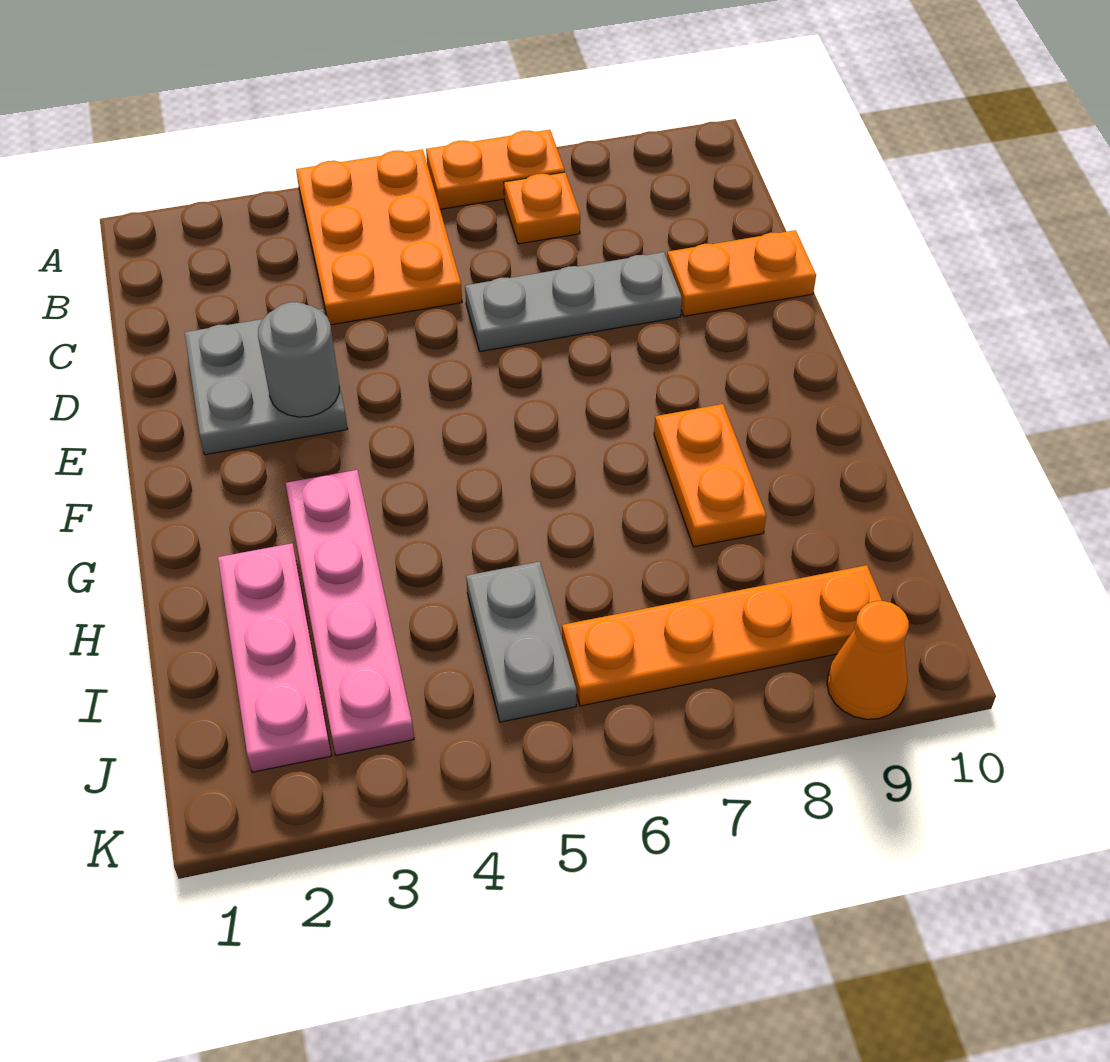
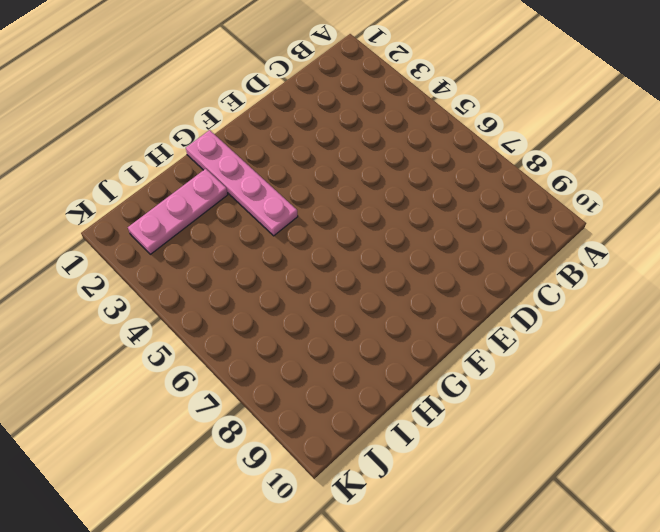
pink plate G1:G4 level 1 -> pink plate G3:J3 level 1
none -> orange plate A4:C5 level 1
none -> orange plate A6:A7 level 1
none -> orange plate B7 level 1

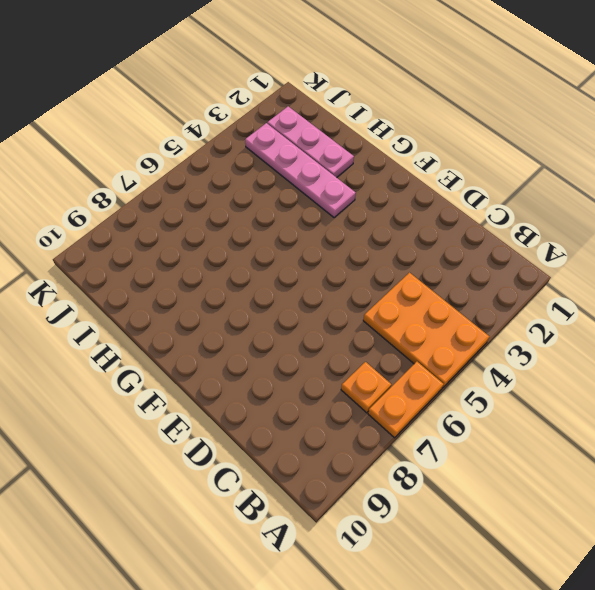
none -> grey plate D2:E3 level 1
none -> grey plate D6:D8 level 1
none -> orange plate D9:D10 level 1

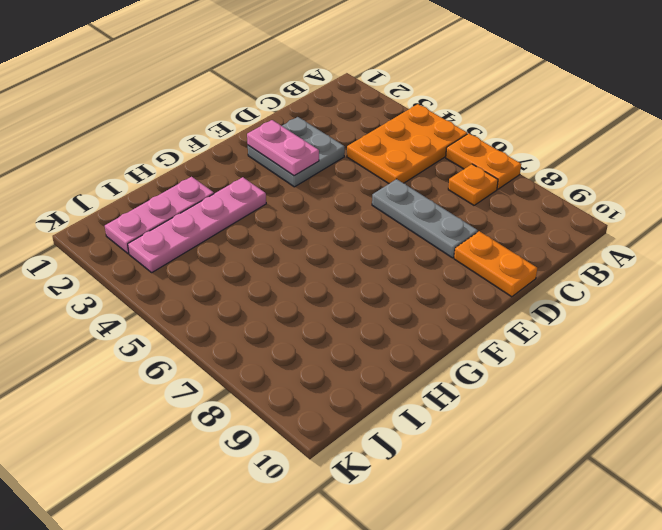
pink plate E2:E3 level 2 -> grey round brick E3 level 2
none -> orange plate G8:H8 level 1
none -> grey plate I5:J5 level 1
none -> orange plate J6:J9 level 1

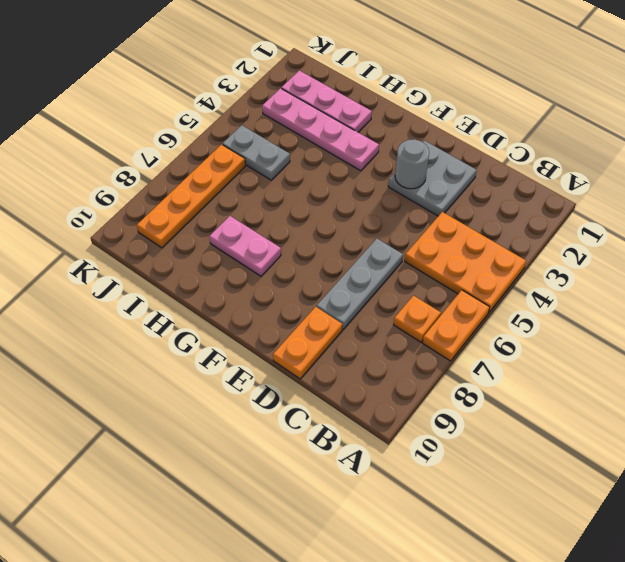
pink plate G8:H8 level 1 -> orange plate G8:H8 level 1
none -> orange cone K9 level 1

